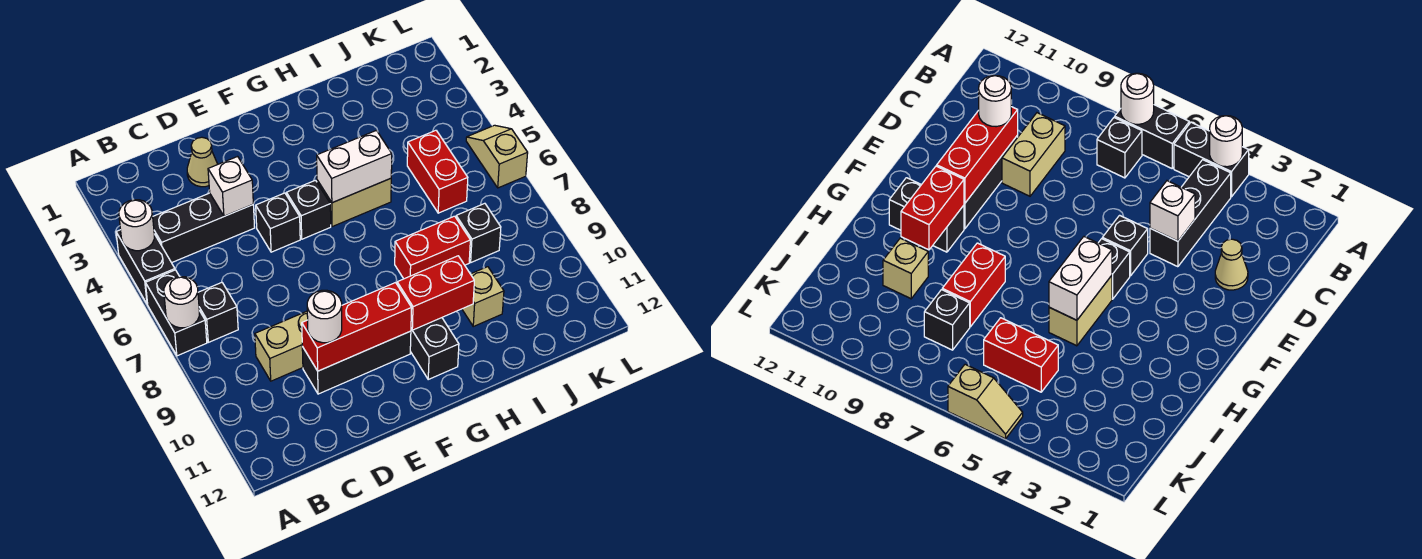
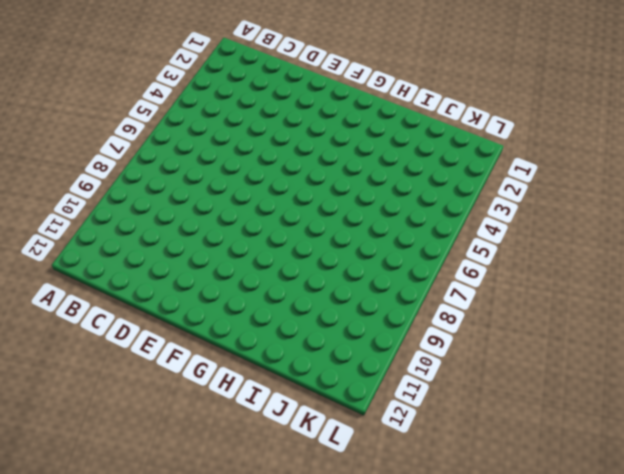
none -> black brick A4:A5 level 1
none -> black brick A6:A7 level 1
none -> black brick B4:D4 level 1

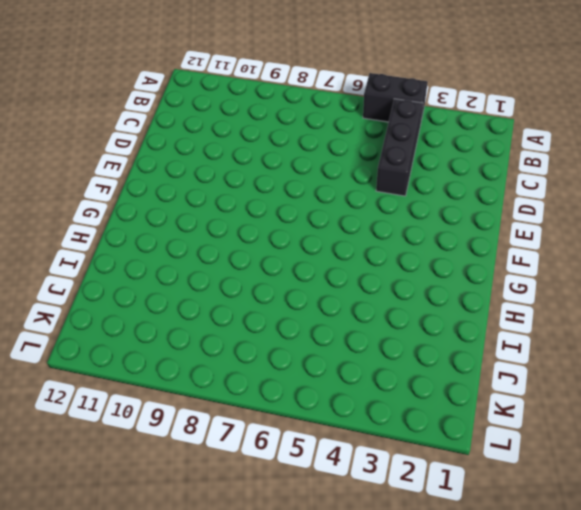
none -> black brick A6:A7 level 1
none -> black brick B7 level 1
none -> tan brick C9:D9 level 1

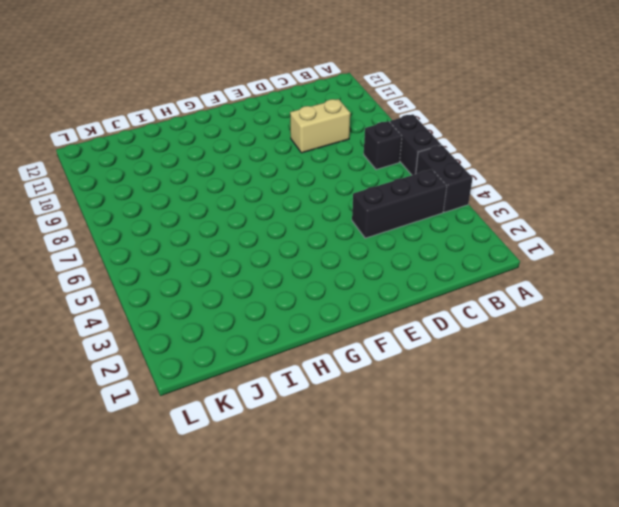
none -> tan cone D2 level 1
none -> black brick D10:F10 level 1
none -> black brick E5 level 1

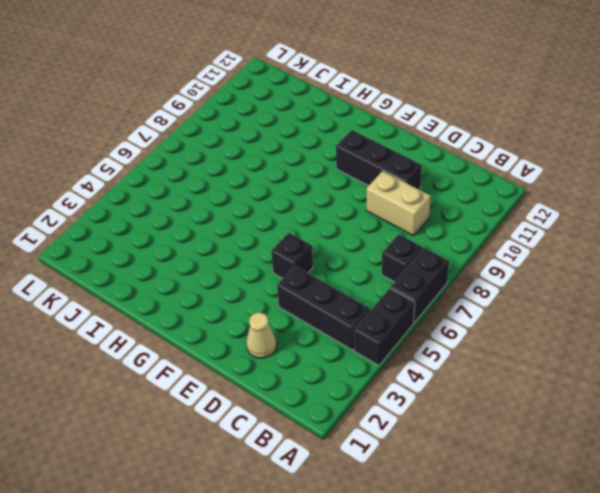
none -> black brick F5 level 1
none -> tan brick G5:H5 level 1
none -> black brick G10:G11 level 1

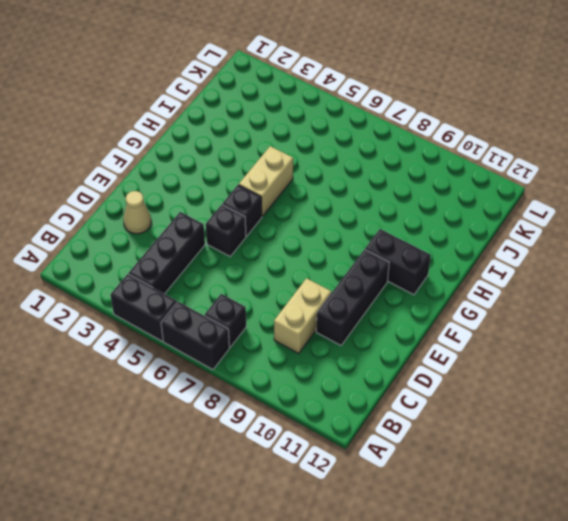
none -> red brick H8:I8 level 1
none -> tan brick I10 level 1
none -> red brick J5:J6 level 1

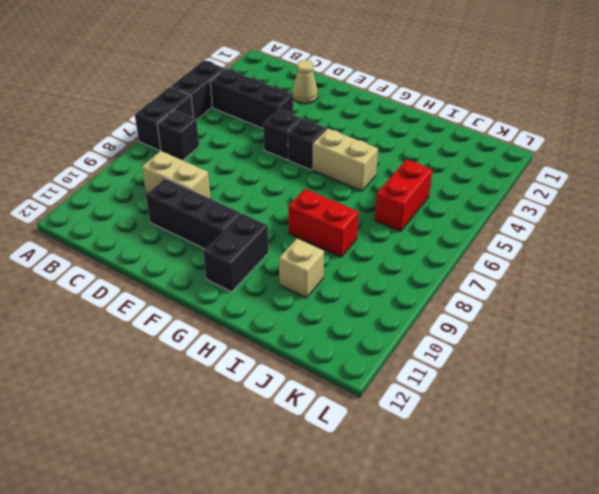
none -> black brick J8 level 1
none -> tan slope L5:L6 level 1 top 6
none -> white round brick A4 level 2

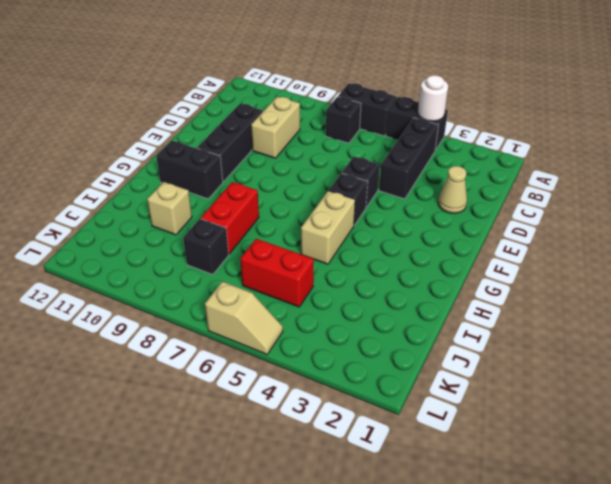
none -> white round brick A7 level 2
none -> white brick D4 level 2
none -> red brick D10:F10 level 2

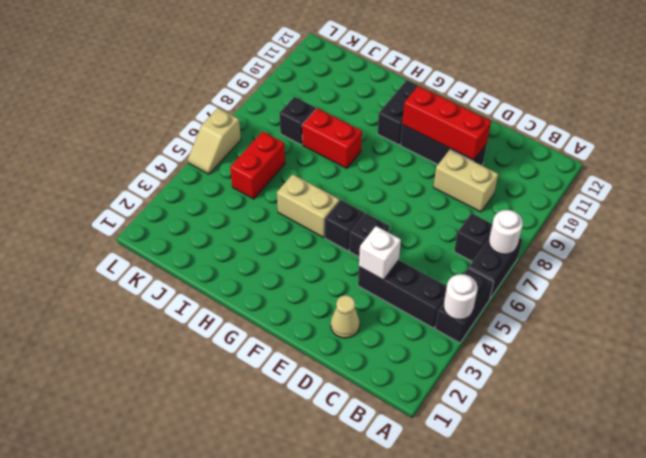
none -> tan brick I10 level 1
none -> white brick G5:H5 level 2
none -> red brick G10:H10 level 2

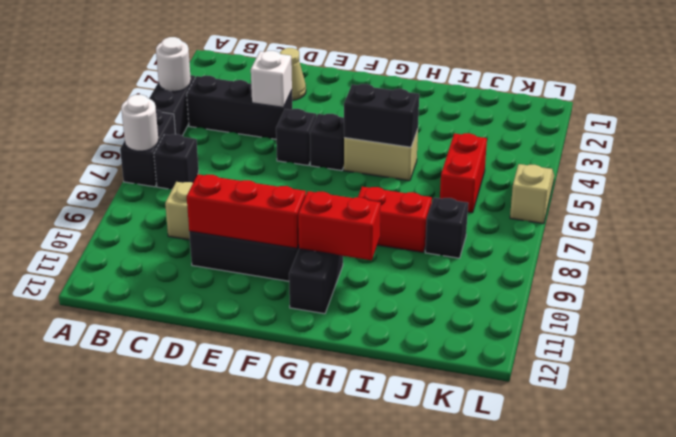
black brick G5:H5 level 2 -> white brick G5:H5 level 2
none -> tan brick I10 level 1
none -> white round brick D10 level 3

